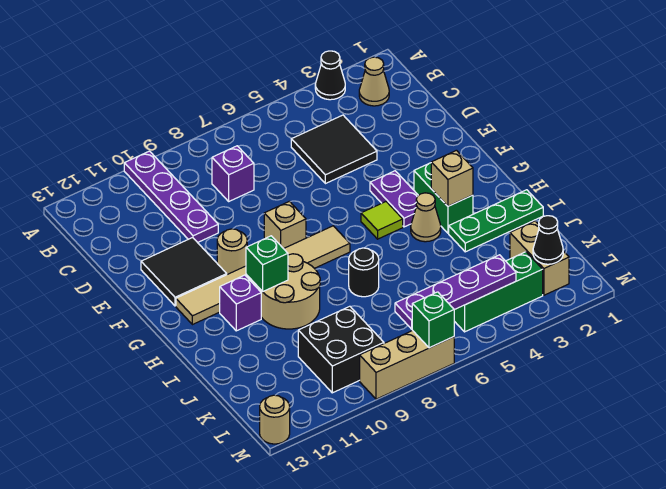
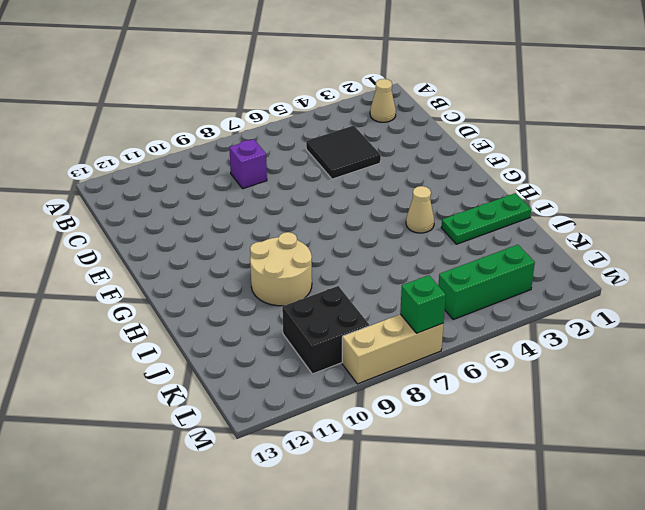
none -> black cone A3 level 1
none -> purple plate A10:D10 level 1
none -> black tile E11:F12 level 1

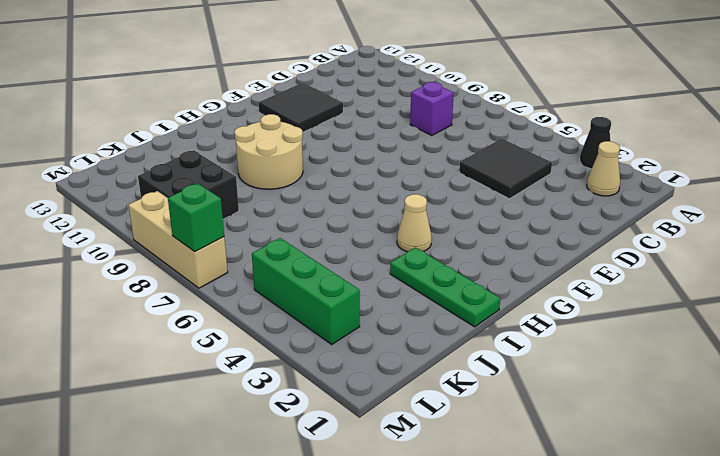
none -> purple plate A10:D10 level 1
none -> purple plate F4:G4 level 1
none -> tan brick F8 level 1

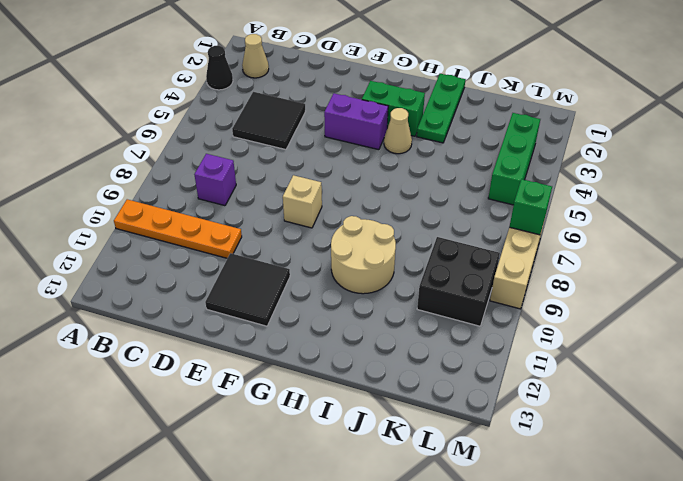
orange plate A10:D10 level 1 -> purple plate A10:D10 level 1
purple brick F4:G4 level 1 -> purple plate F4:G4 level 1
none -> tan round brick F10 level 1
none -> lime tile G5 level 1
none -> tan tile G7:G12 level 1

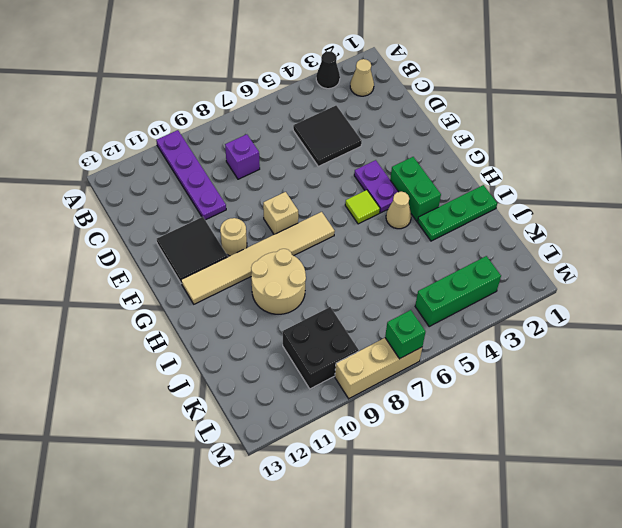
none -> purple brick H11 level 1
none -> black round brick I7 level 1
none -> tan brick K2:L2 level 1

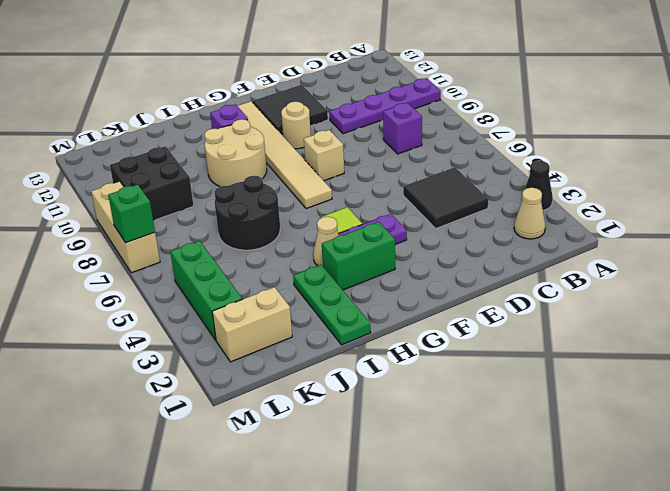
black round brick I6:J7 level 1 -> black round brick I7 level 1
none -> tan round brick M13 level 1
none -> tan brick H3 level 2
none -> green brick H10 level 2

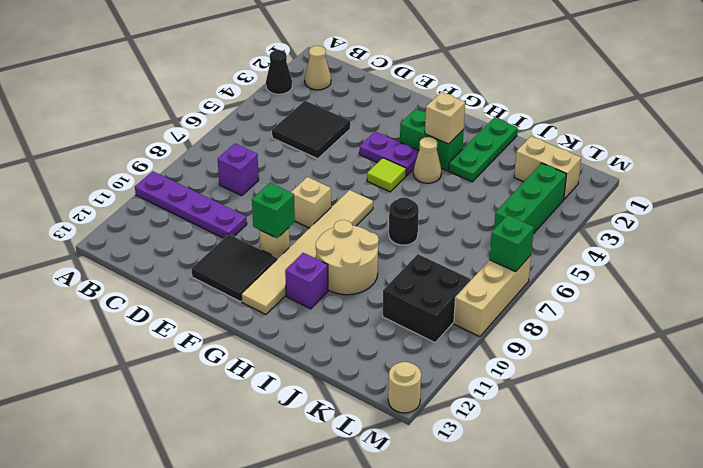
green brick F10 level 2 -> green brick H10 level 2
none -> black cone L2 level 2
none -> purple plate L4:L7 level 2

